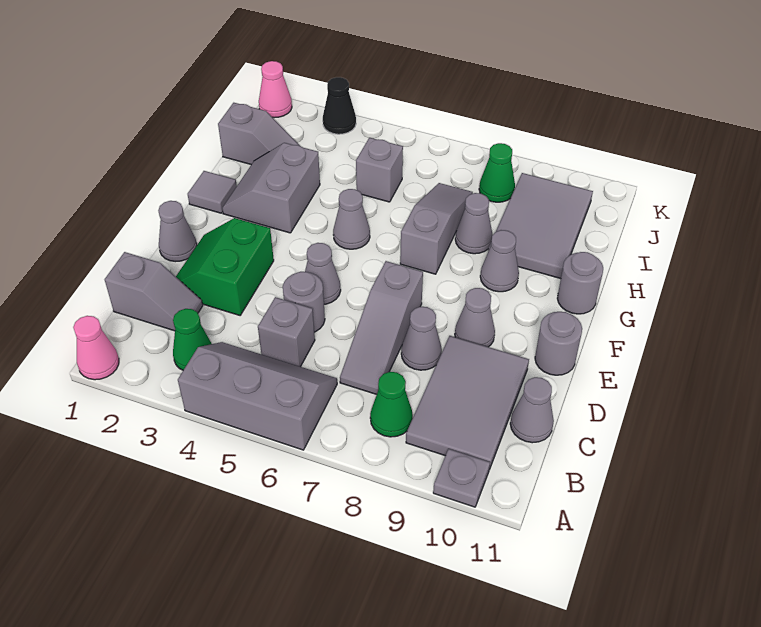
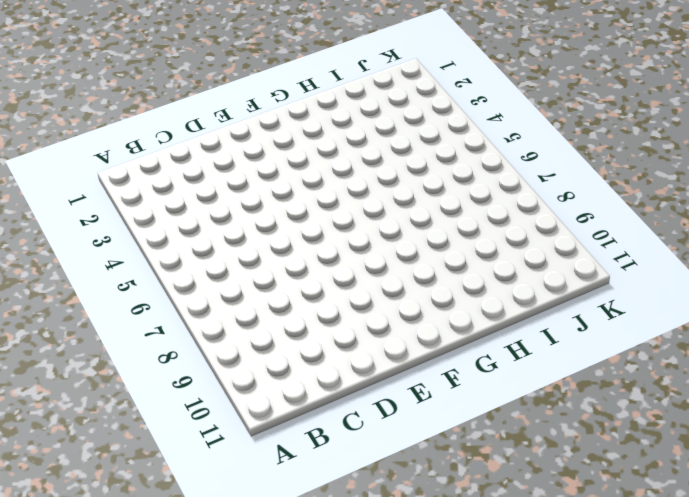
none -> pink cone A1 level 1
none -> grey slope A4:B6 level 1 top A
none -> grey plate A10 level 1
none -> green cone B3 level 1

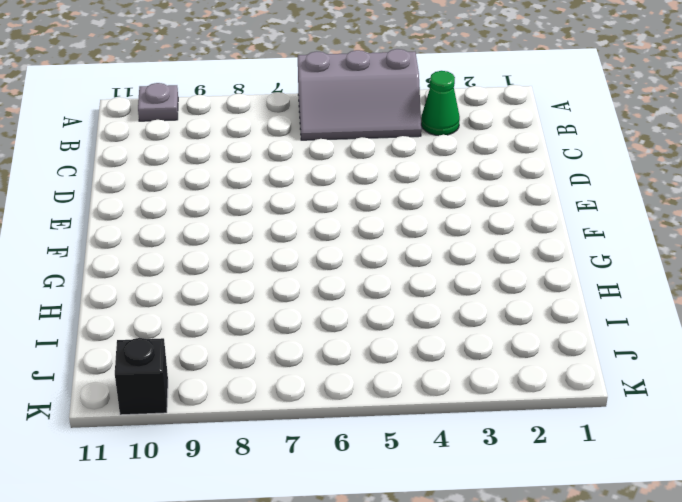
black brick K10 level 1 -> none
none -> pink cone A1 level 1
none -> green cone B8 level 1
none -> grey tile B9:D10 level 1
none -> grey slope C1:C2 level 1 top 1

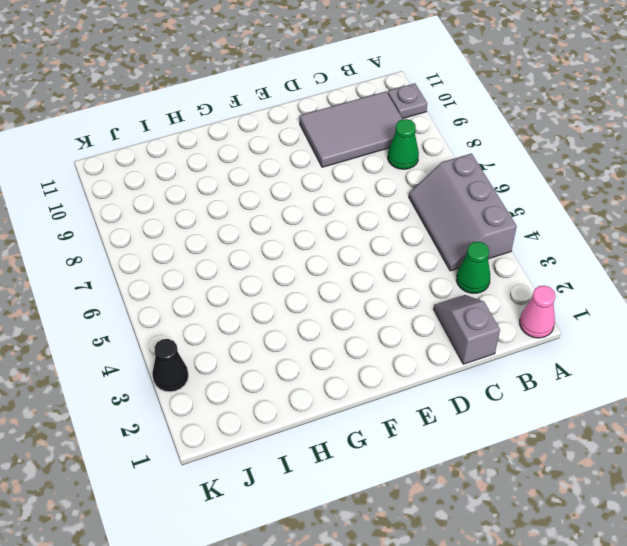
none -> grey brick C5 level 1
none -> grey slope C7:E7 level 1 top E
none -> grey cone C11 level 1
none -> green slope D2:E3 level 1 top 3

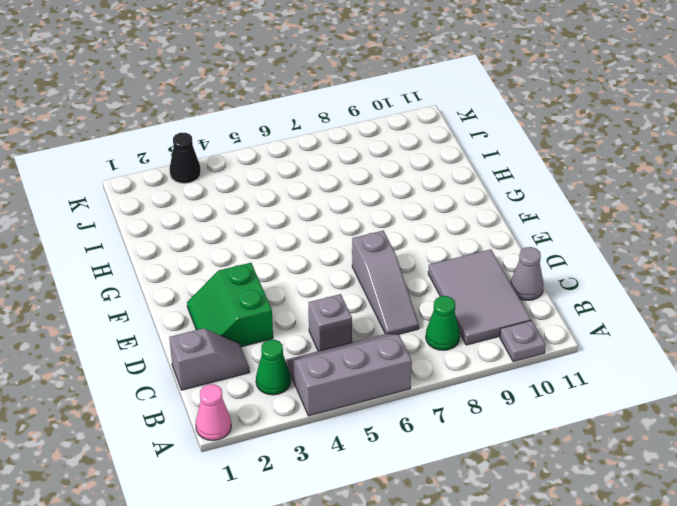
none -> grey round brick D5 level 1
none -> grey cone D8 level 1
none -> grey cone E1 level 1
none -> grey cone E5 level 1

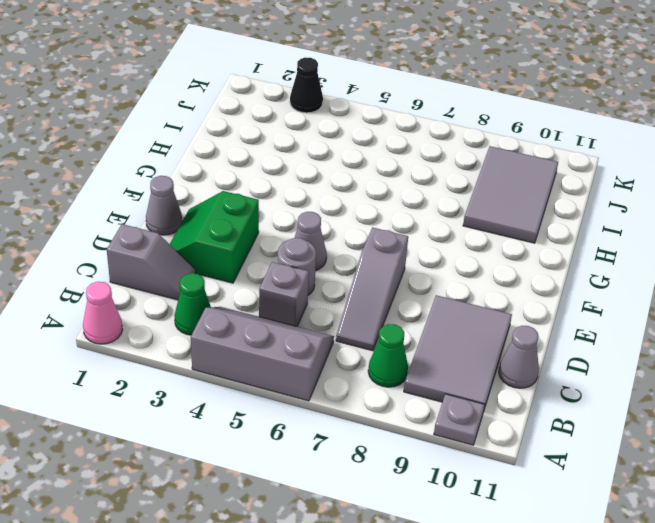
none -> grey cone D8 level 1
none -> grey cone E9 level 1
none -> grey round brick E11 level 1
none -> grey tile G1 level 1

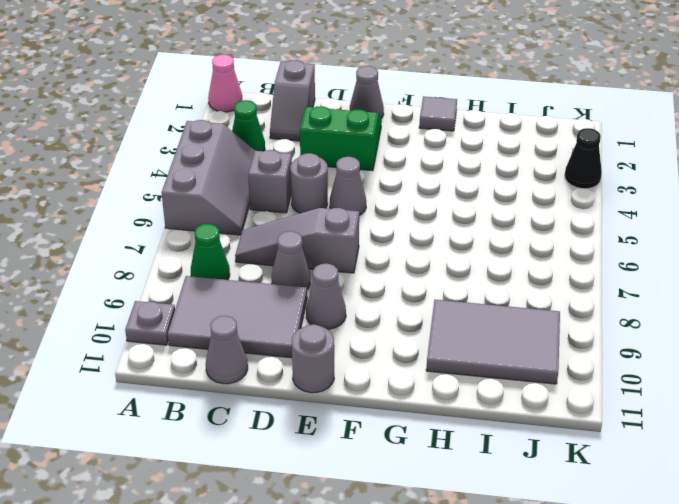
none -> grey slope G2:H3 level 1 top 3
none -> grey cone G5 level 1
none -> grey slope G7:I7 level 1 top G
none -> grey cone G9 level 1

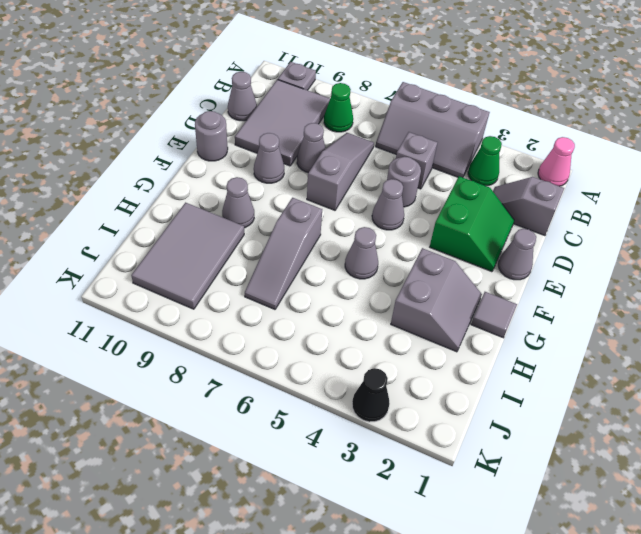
none -> grey round brick G11 level 1
none -> grey cone H8 level 1
none -> grey slope I1:I2 level 1 top 1
none -> grey brick I5 level 1

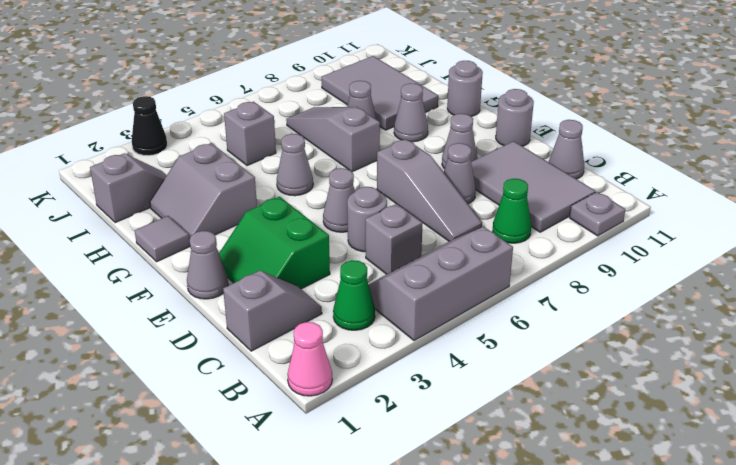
none -> green cone J8 level 1
none -> pink cone K1 level 1

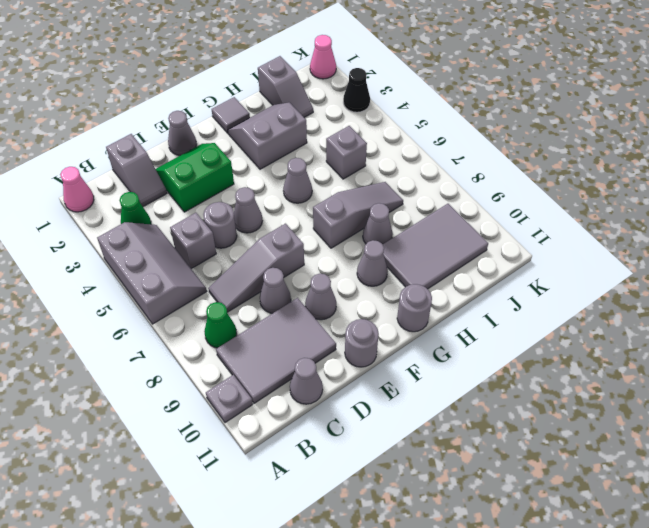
none -> green cone J8 level 1

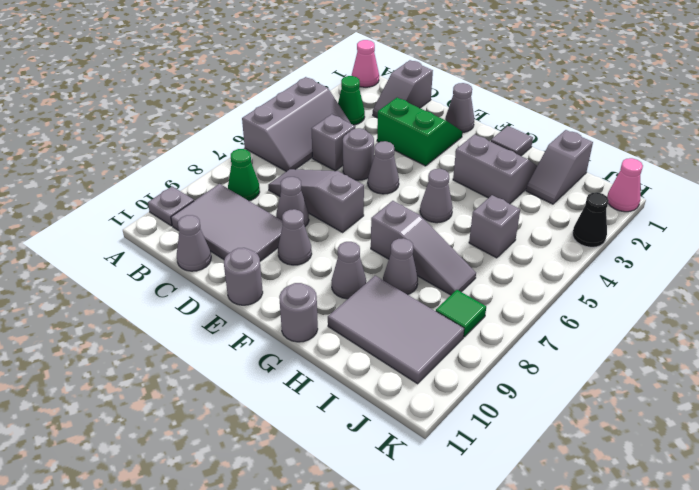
green tile J8 level 1 -> green cone J8 level 1

